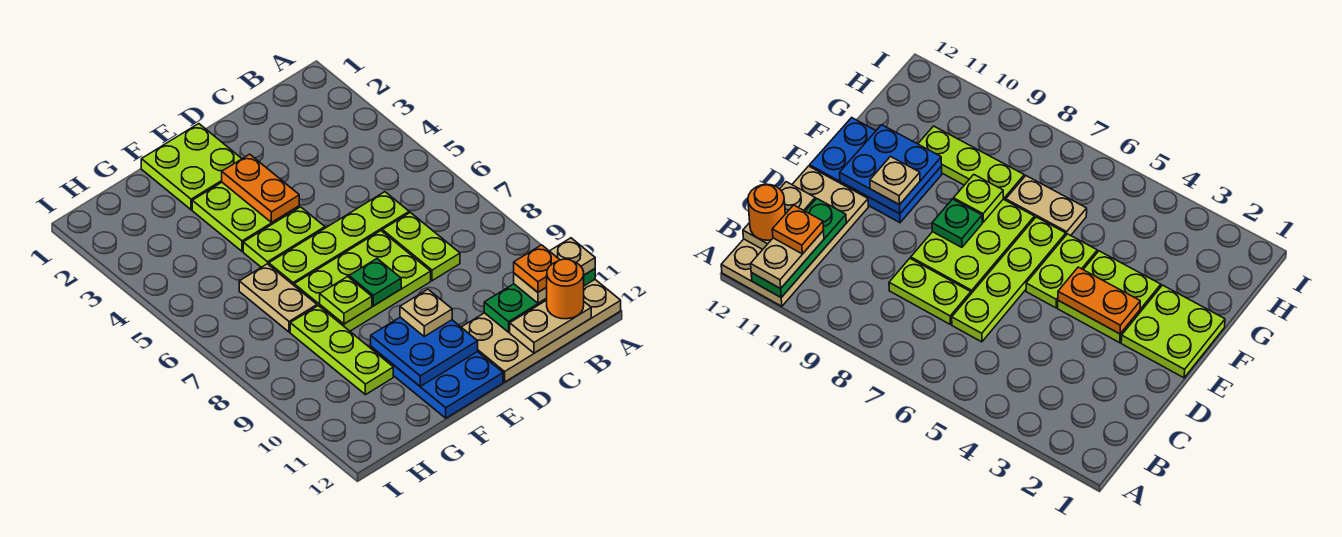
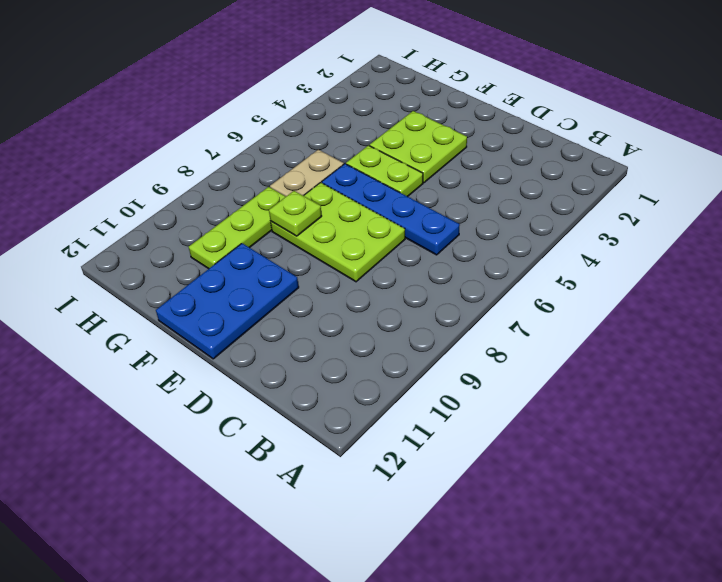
blue plate C6:F6 level 1 -> lime plate C6:F6 level 1
none -> tan plate A11:D12 level 1
none -> lime plate C7:C8 level 1
none -> lime plate E1:F2 level 1

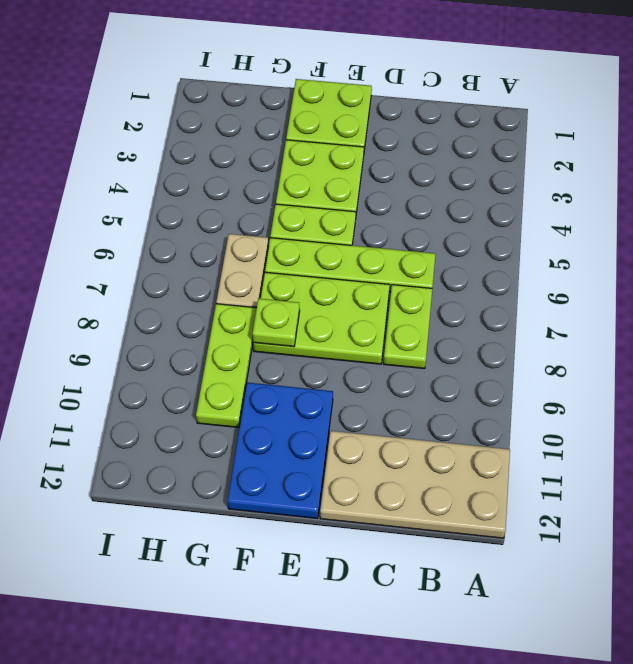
none -> green plate A11:C11 level 2
none -> tan plate B12:C12 level 2
none -> orange plate E3:E4 level 2

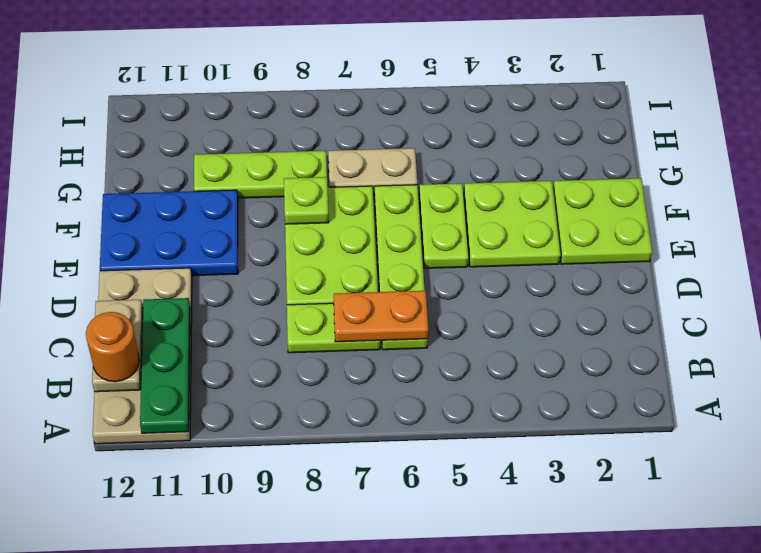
orange plate C6:C7 level 2 -> orange plate E3:E4 level 2
none -> green plate E8 level 2
none -> blue plate E10:F11 level 2
none -> tan plate A11:B11 level 3

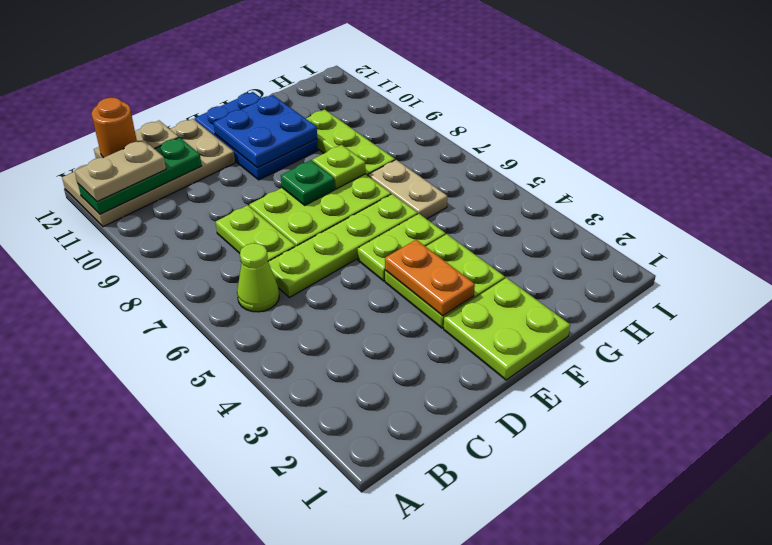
lime cone B6 level 1 -> none
none -> tan plate E10 level 3
none -> orange plate B11 level 4

